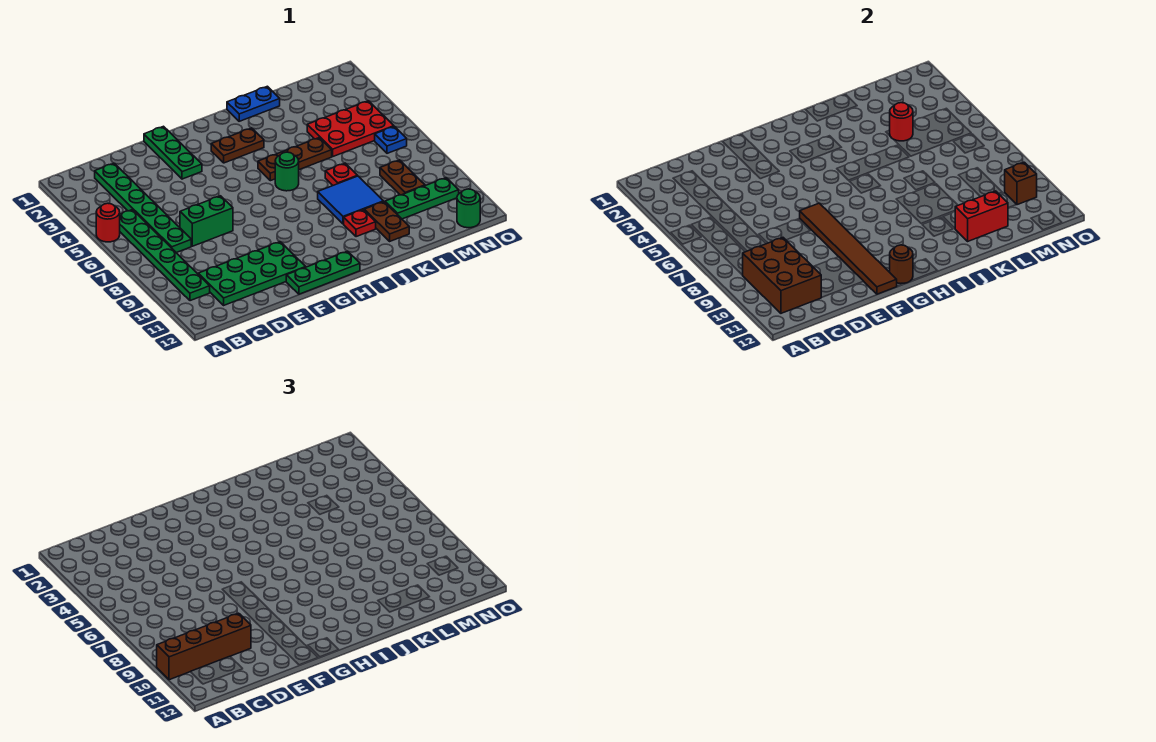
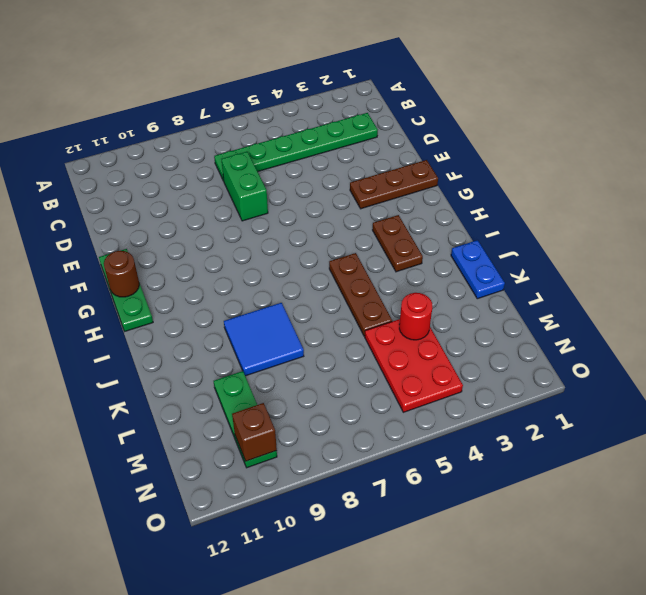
brown plate F1:F3 level 1 -> green plate F1:F3 level 1
none -> red round brick A5 level 1
none -> green plate B5:B10 level 1
none -> green plate C10:F11 level 1

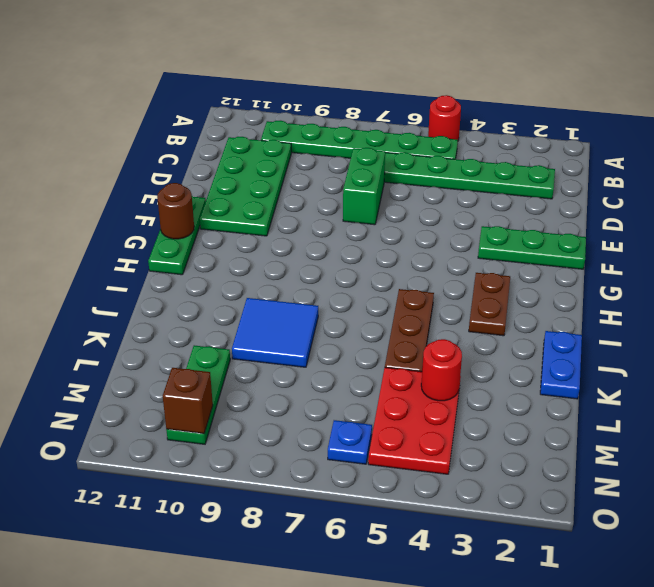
none -> green round brick I6 level 1
none -> red plate J10 level 1
none -> red plate K7 level 1

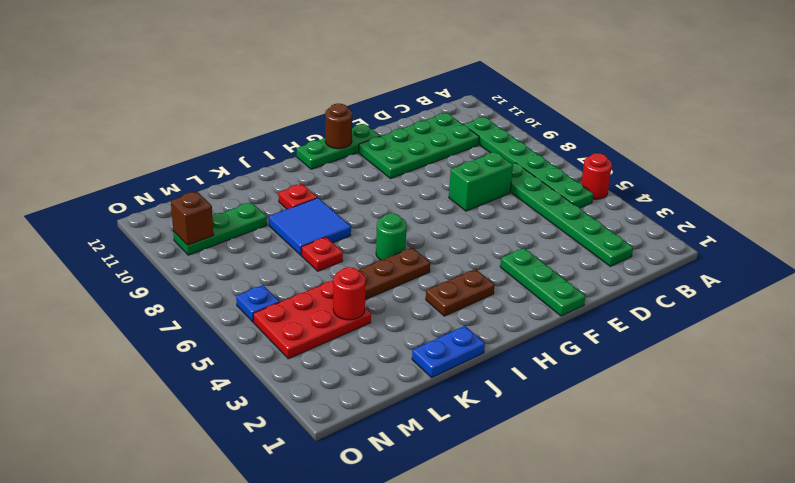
none -> brown plate K10:K11 level 1
none -> brown plate M8:M9 level 1
none -> green round brick N12 level 1

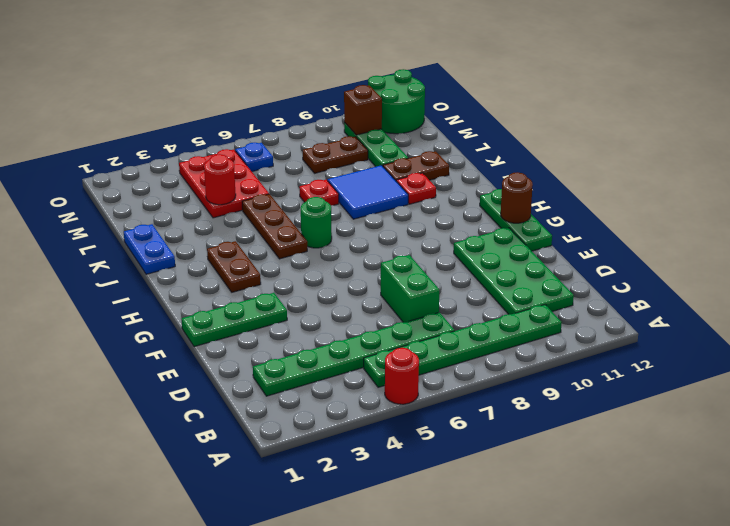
green round brick N11:O12 level 1 -> green round brick N12 level 1
none -> brown brick B9:C11 level 2
none -> brown tile F7:F12 level 2
none -> red brick K11:L11 level 2

